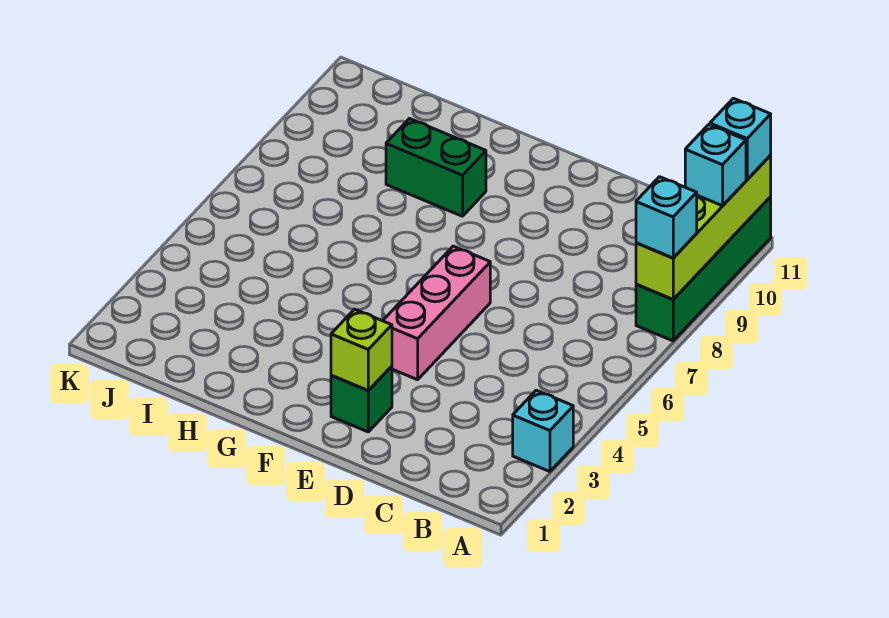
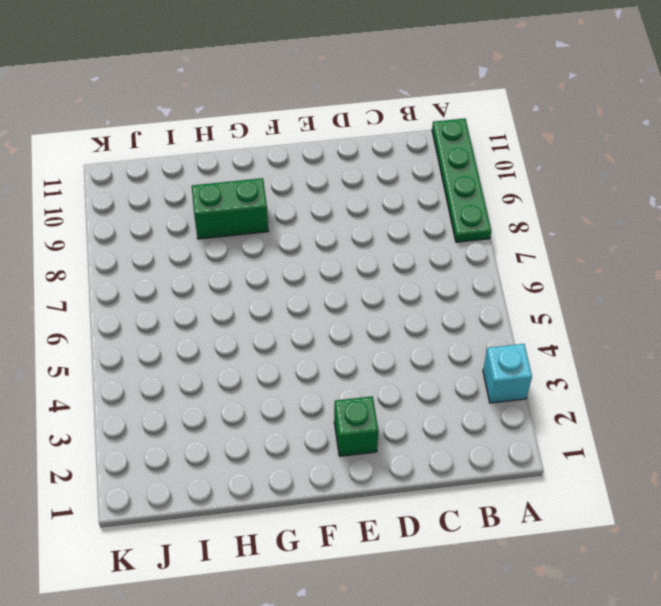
green plate A8:A11 level 1 -> green brick A8:A11 level 1
none -> pink brick E4:E6 level 1
none -> lime brick A8:A11 level 2

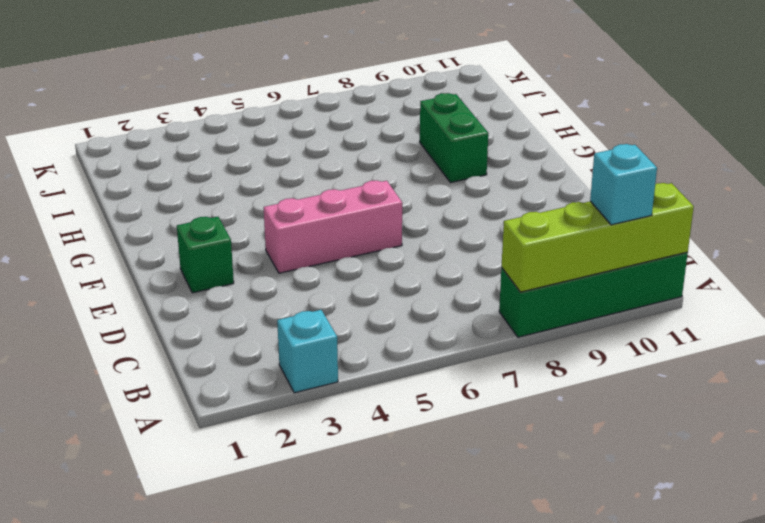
none -> lime brick E2 level 2
none -> cyan brick A8 level 3

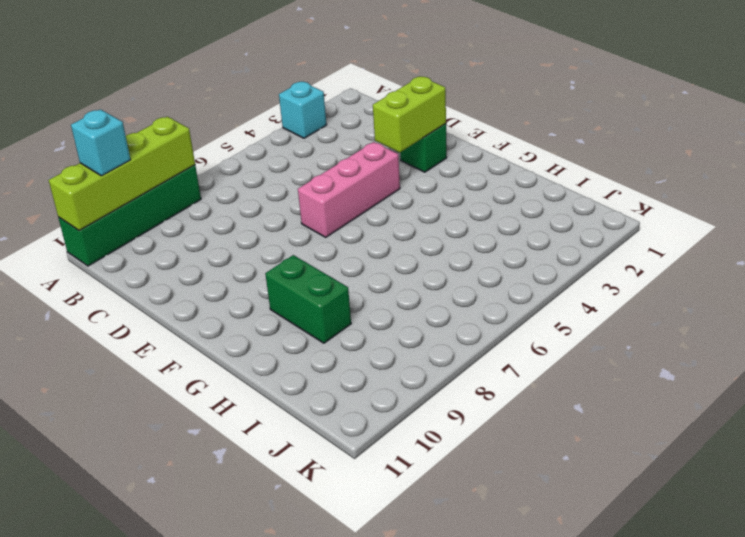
lime brick E2:E3 level 2 -> lime brick E2 level 2
none -> cyan brick A8 level 3
none -> cyan brick A11 level 3

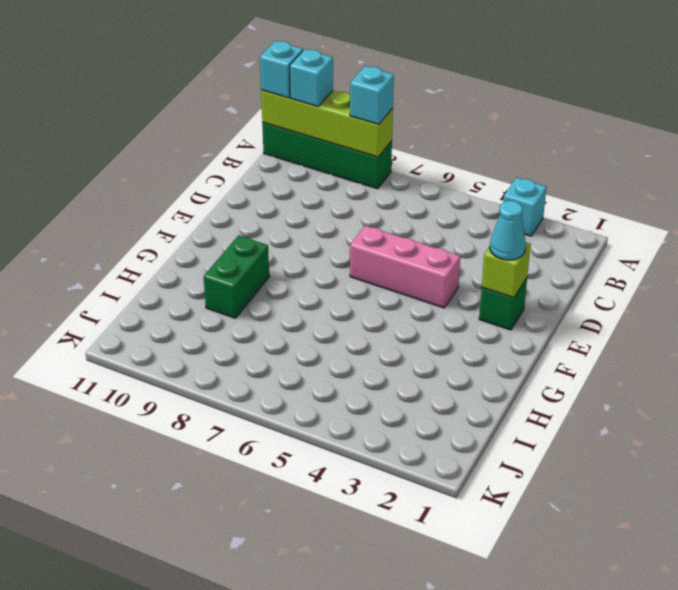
cyan cone E2 level 3 -> none

